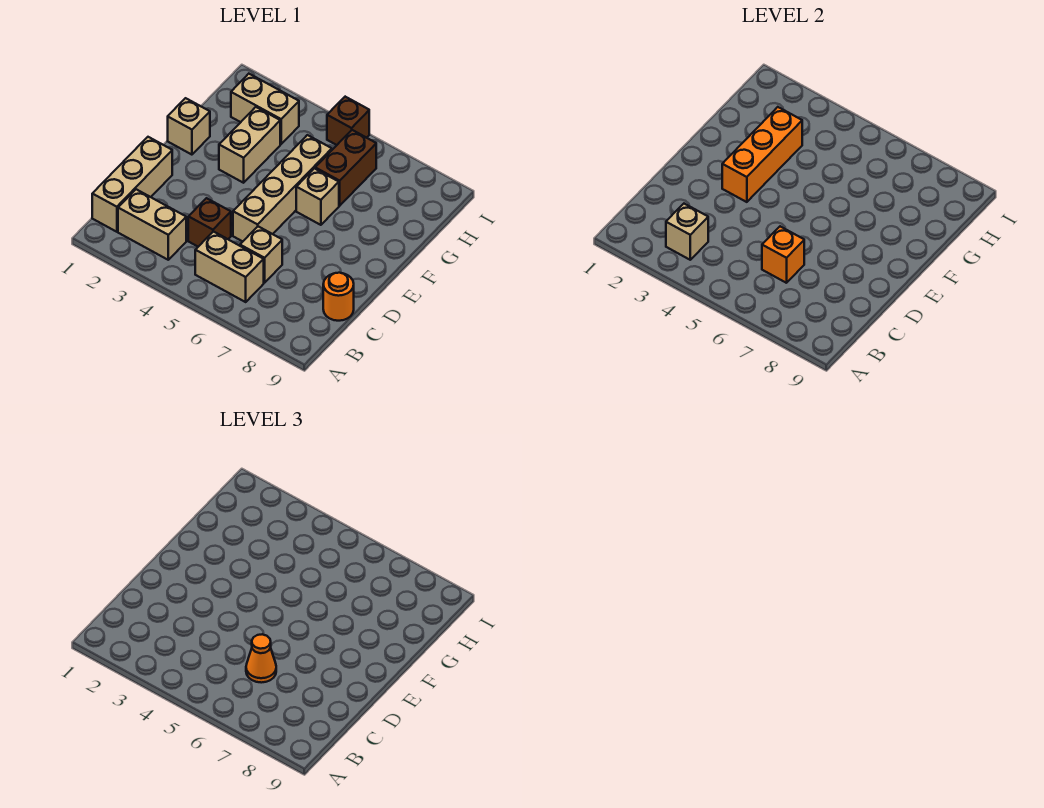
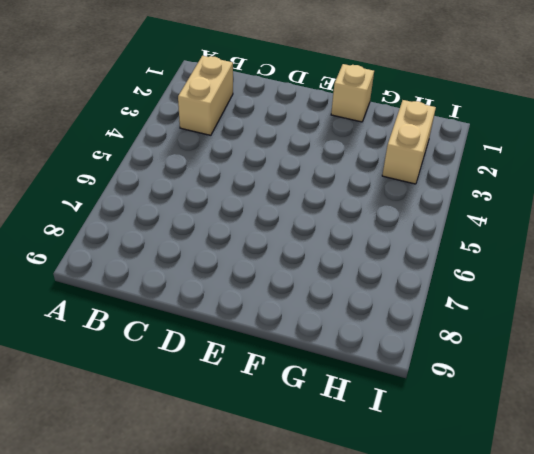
none -> tan brick B1:D1 level 1
none -> tan brick B5:B6 level 1
none -> brown brick C4 level 1

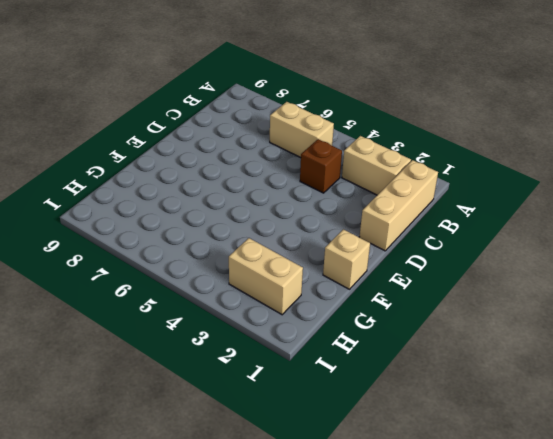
none -> tan brick C6 level 1
none -> orange round brick C9 level 1
none -> tan brick D5:G5 level 1

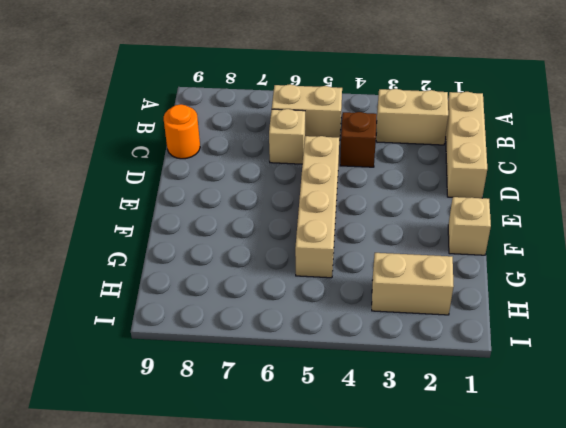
none -> tan brick F3:G3 level 1
none -> tan brick F6 level 1
none -> brown brick G6:H6 level 1

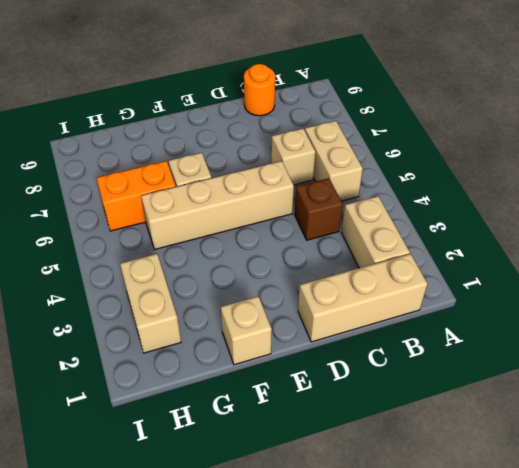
orange brick G6:H6 level 1 -> brown brick G6:H6 level 1
none -> tan brick F3:G3 level 1
none -> brown brick I5 level 1
none -> tan brick B3 level 2

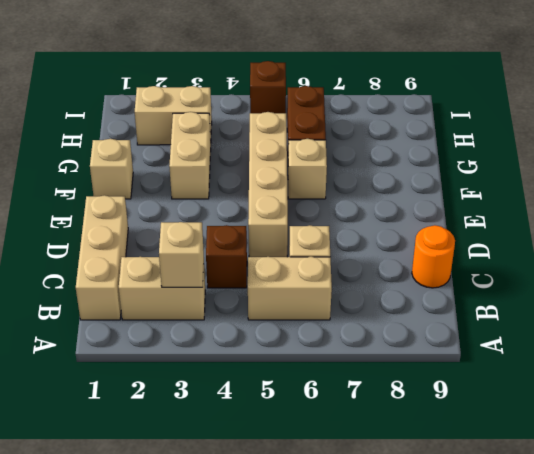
none -> orange brick C6 level 2
none -> orange brick E3:G3 level 2
none -> orange cone C6 level 3

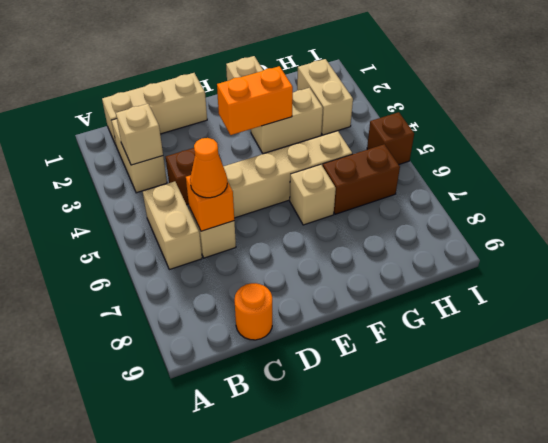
orange brick E3:F3 level 2 -> orange brick E3:G3 level 2

